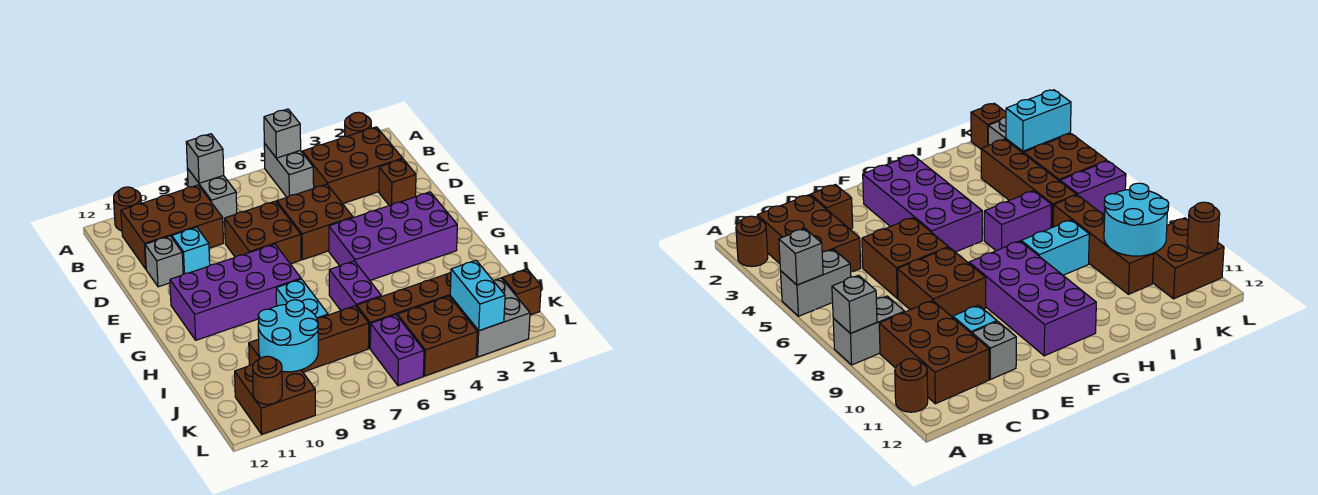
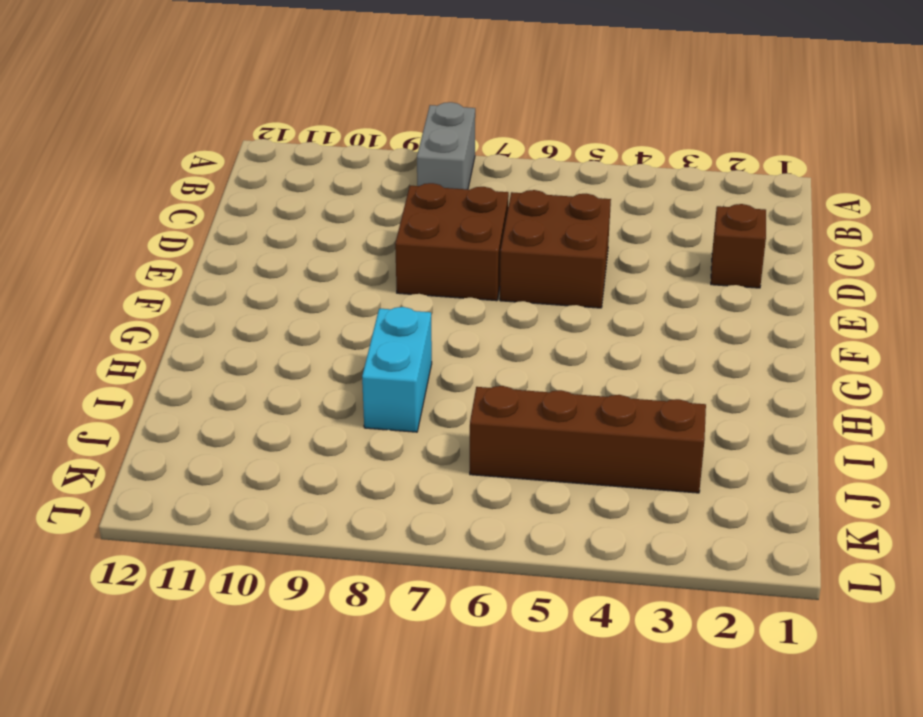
none -> brown round brick A2 level 1
none -> grey brick A5:B5 level 1
none -> brown round brick A11 level 1

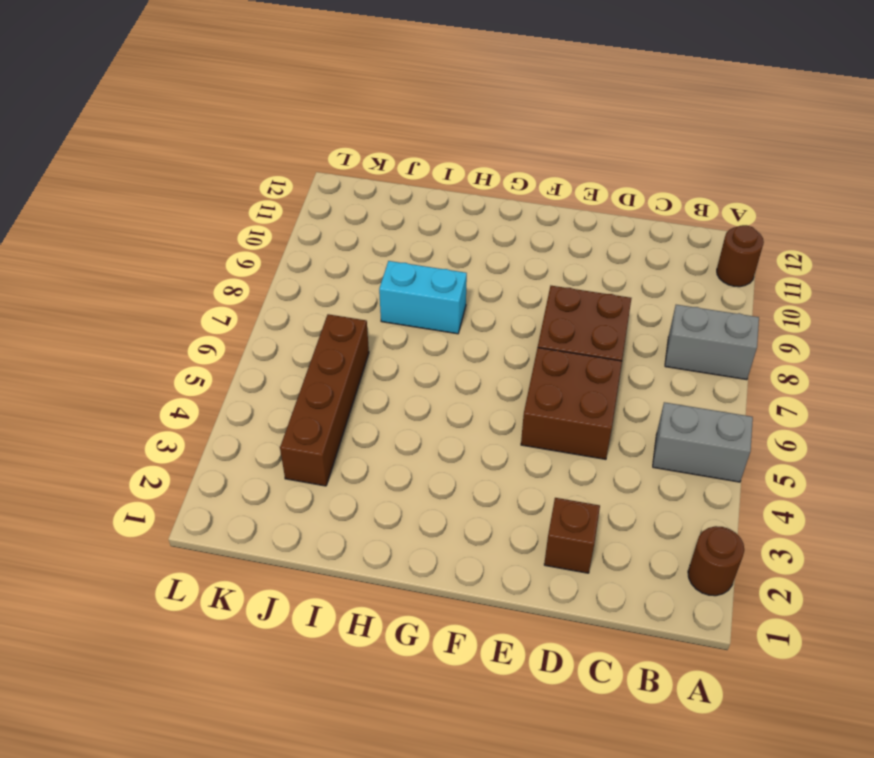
none -> brown brick B2:C4 level 1
none -> brown brick B9:C11 level 1
none -> cyan brick D10 level 1

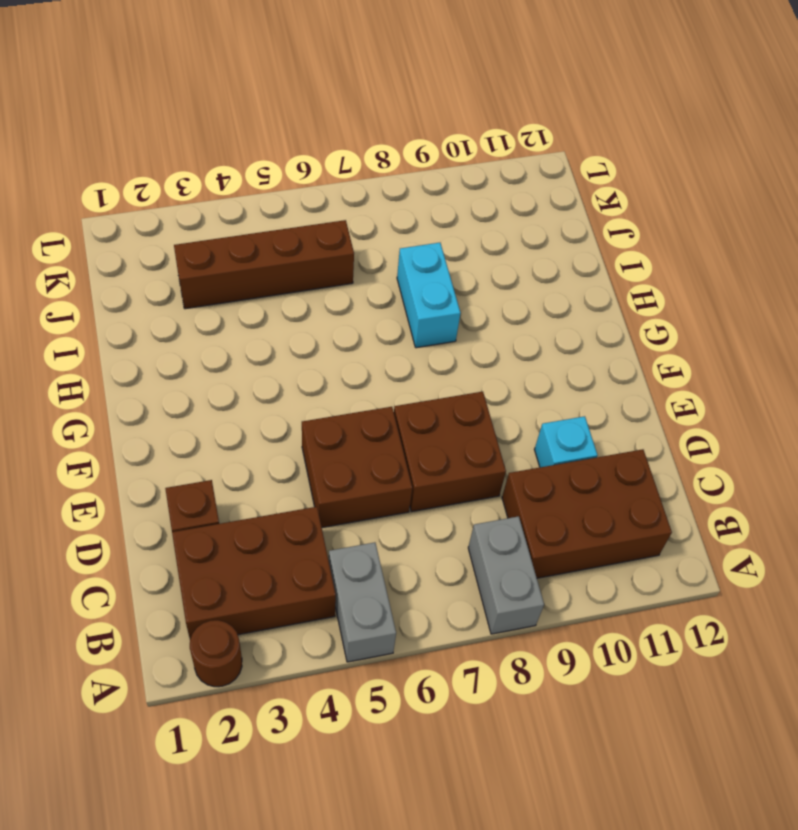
none -> brown round brick A11 level 1
none -> grey brick D11 level 1
none -> purple brick F2:G5 level 1

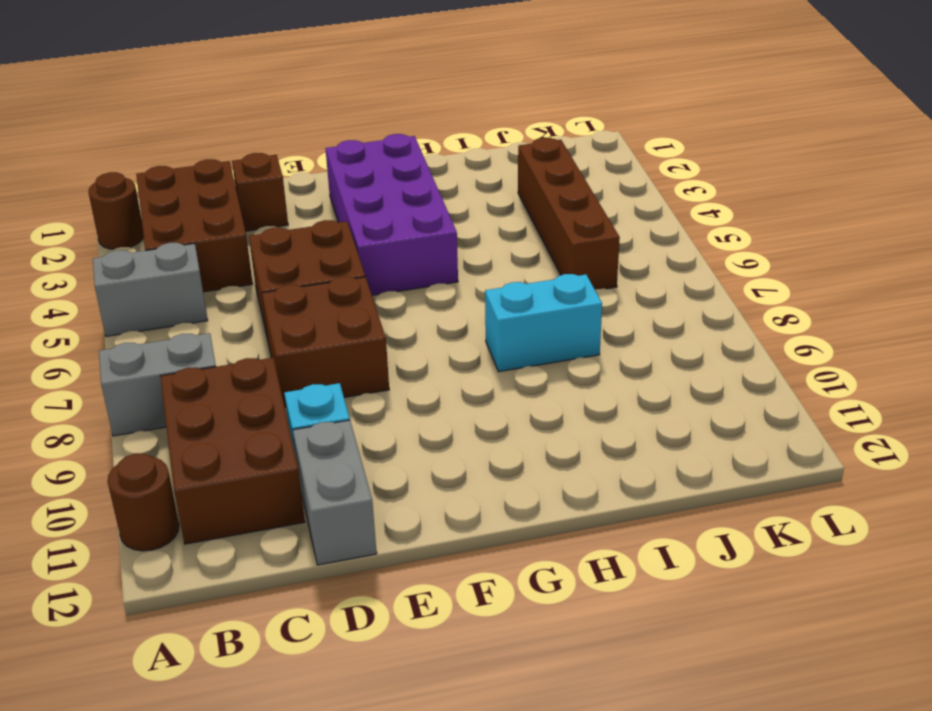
grey brick D11:D12 level 1 -> grey brick D11 level 1
none -> purple brick F8:G11 level 1
none -> purple brick H6:I6 level 1
none -> brown brick J7:J10 level 1

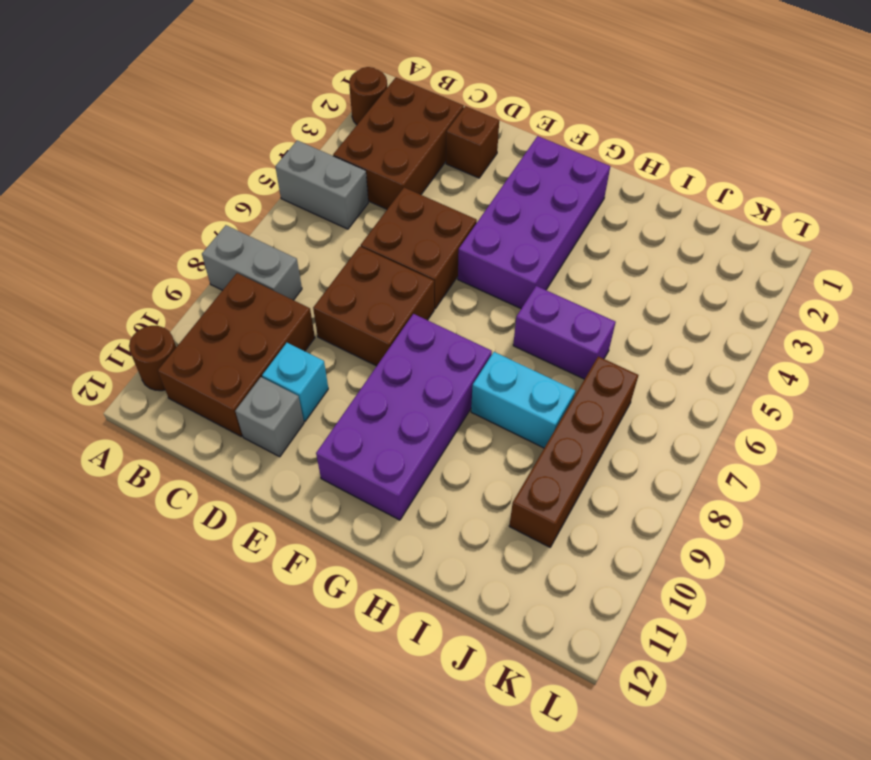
none -> brown brick J3:J6 level 1
none -> brown brick K1 level 1
none -> grey brick K2:L3 level 1

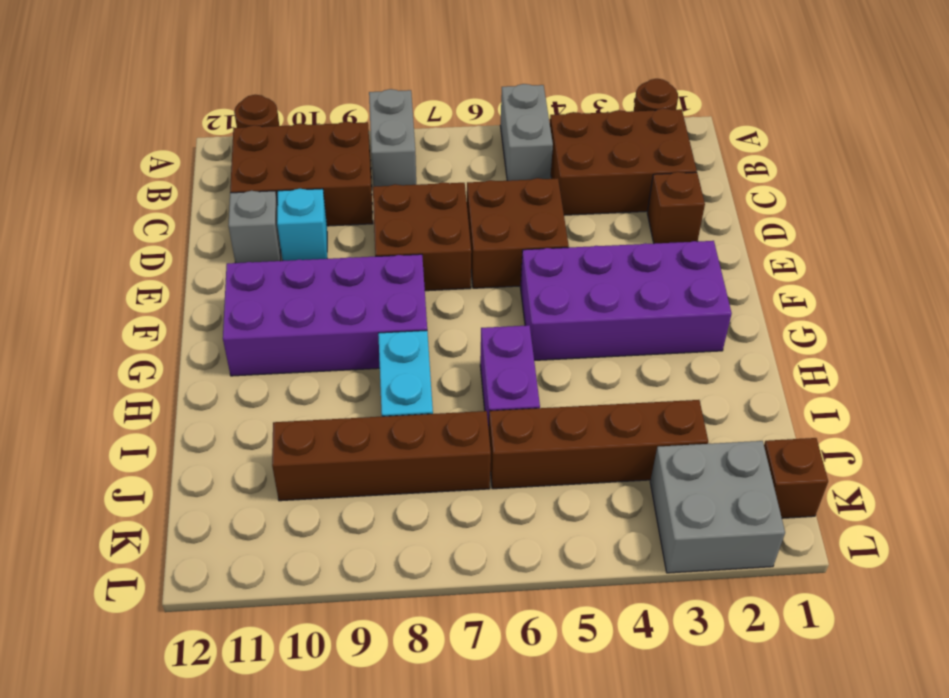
none -> brown brick K4:L5 level 1
none -> purple brick K6:L6 level 1
none -> brown brick K10:L11 level 1

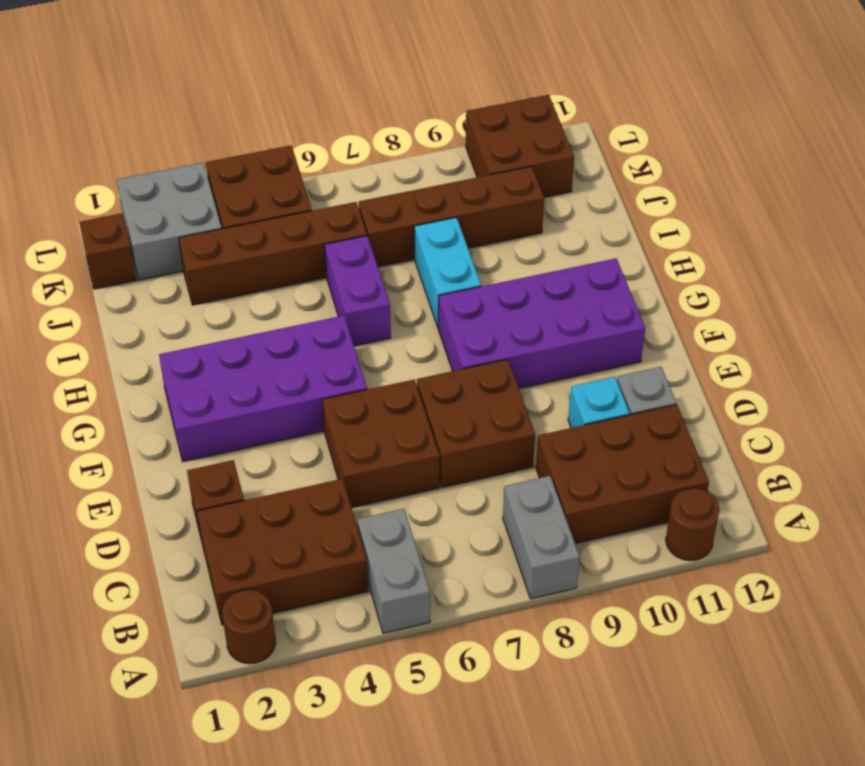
none -> purple brick K6:L6 level 1
none -> grey brick A5 level 2
none -> grey brick A8 level 2

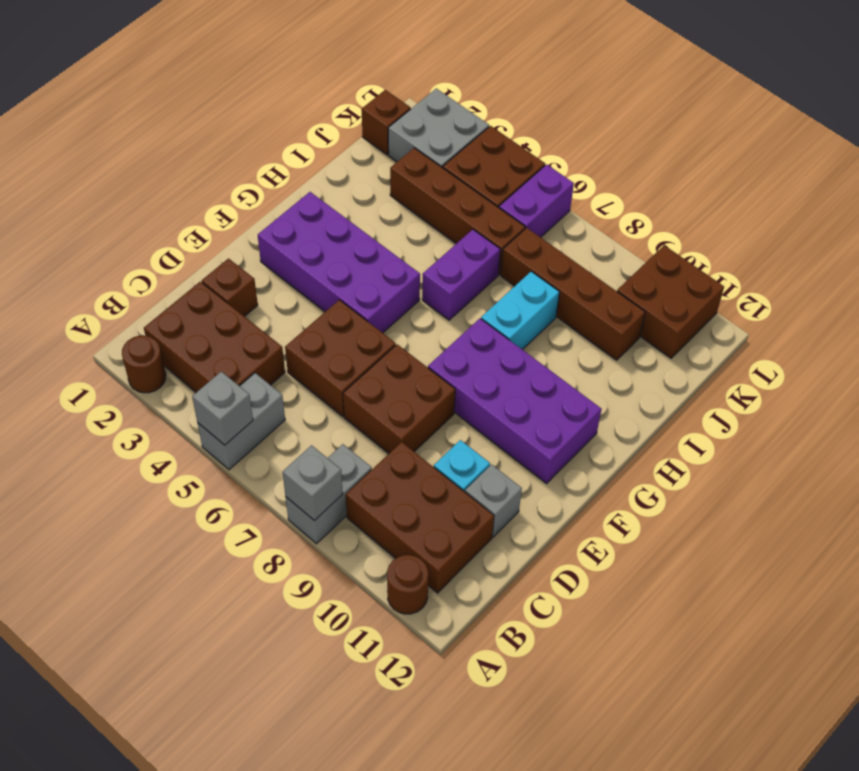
none -> cyan round brick J9:K10 level 2
none -> cyan brick K3:L3 level 2
none -> brown round brick L11 level 2

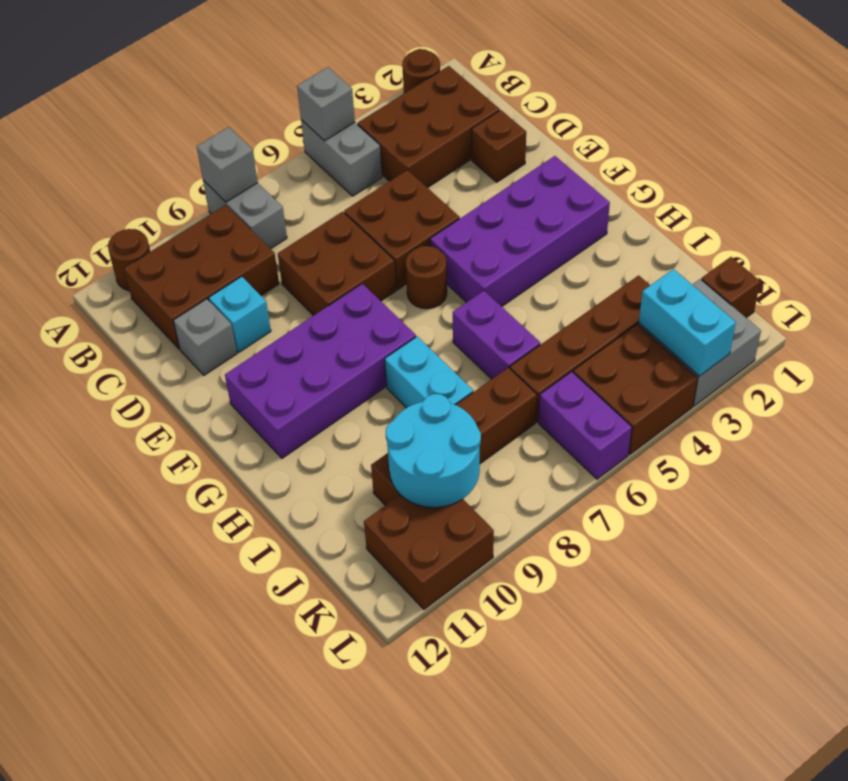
brown round brick F6 level 1 -> brown round brick L11 level 2

